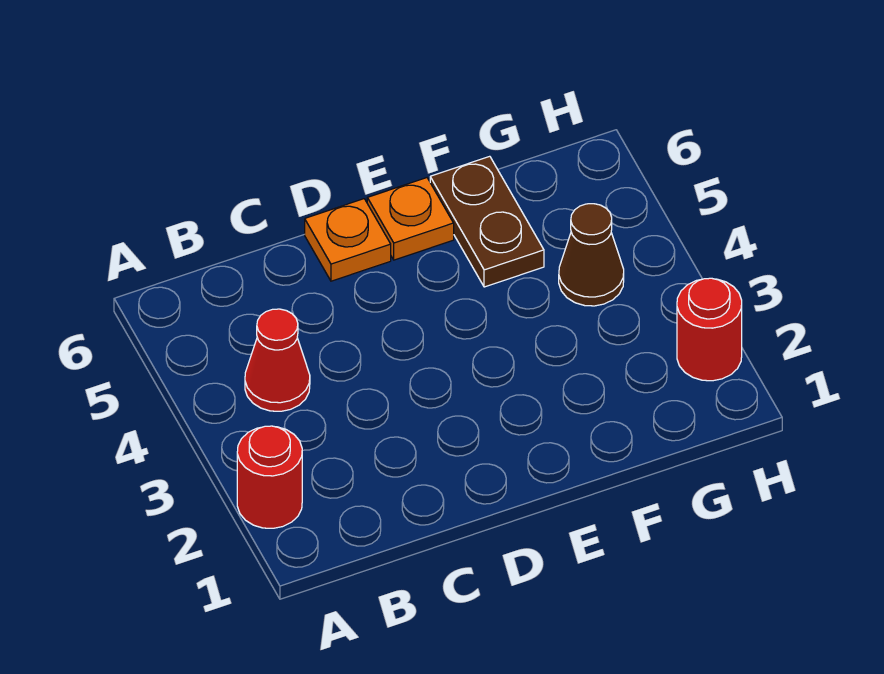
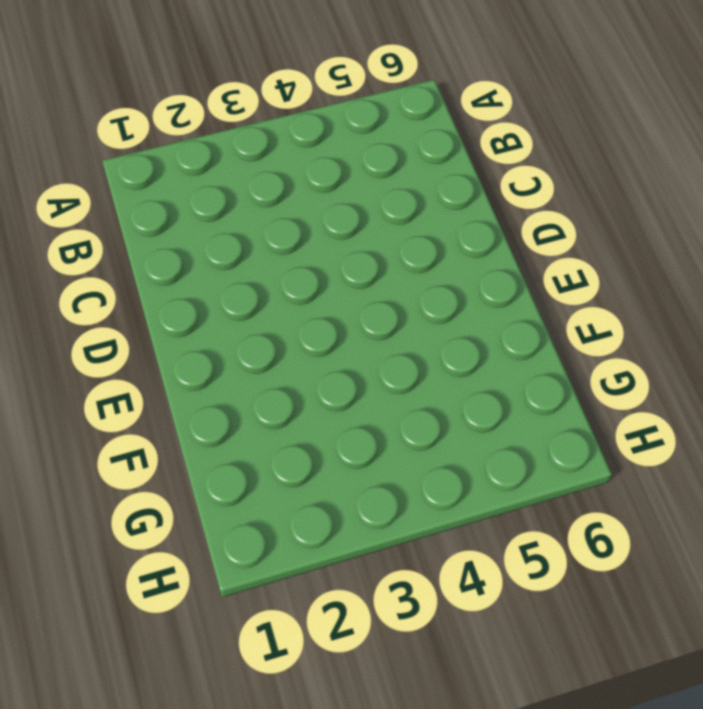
none -> red round brick A2 level 1
none -> red cone B4 level 1

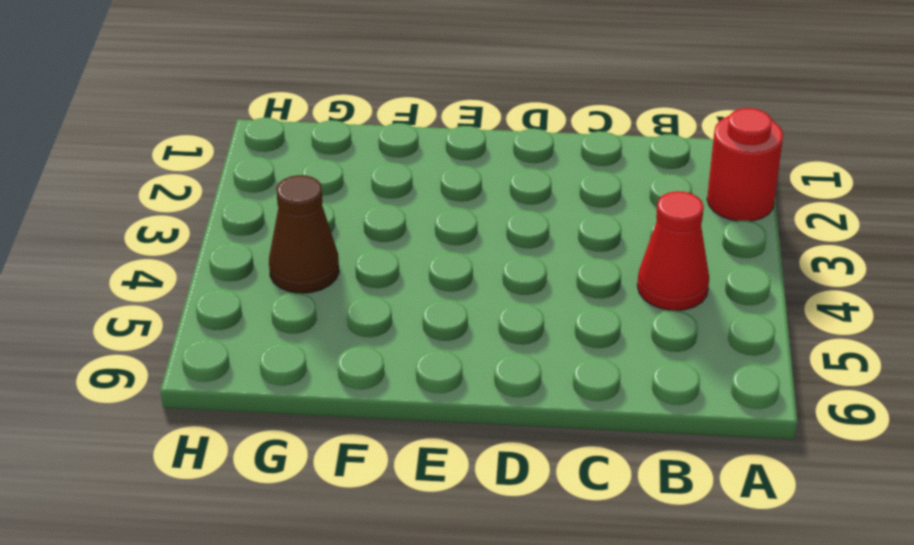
none -> orange plate D6 level 1
none -> orange plate E6 level 1

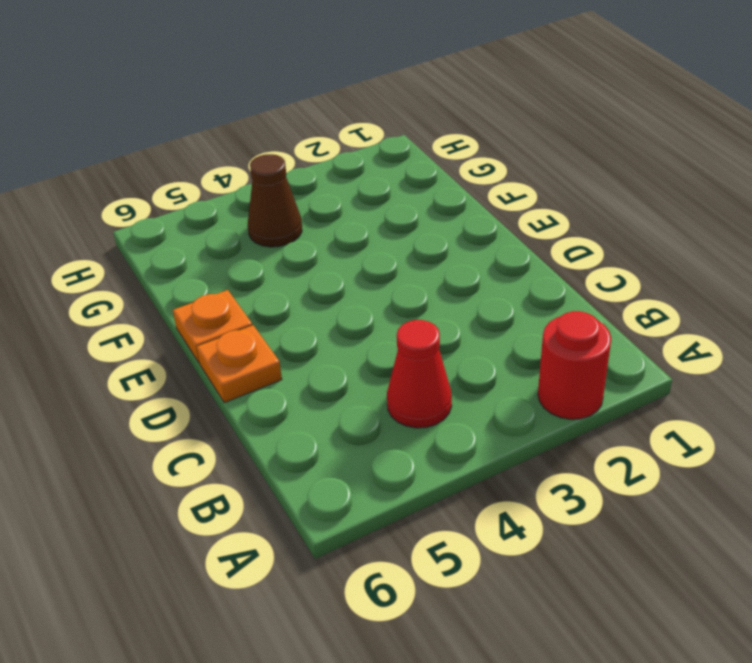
none -> brown plate F5:F6 level 1
none -> red round brick H2 level 1

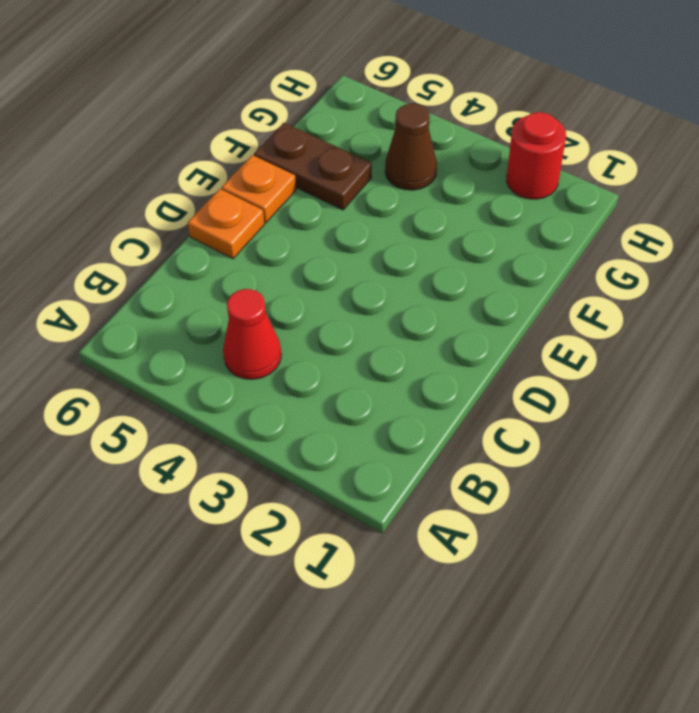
none -> red round brick A2 level 1

